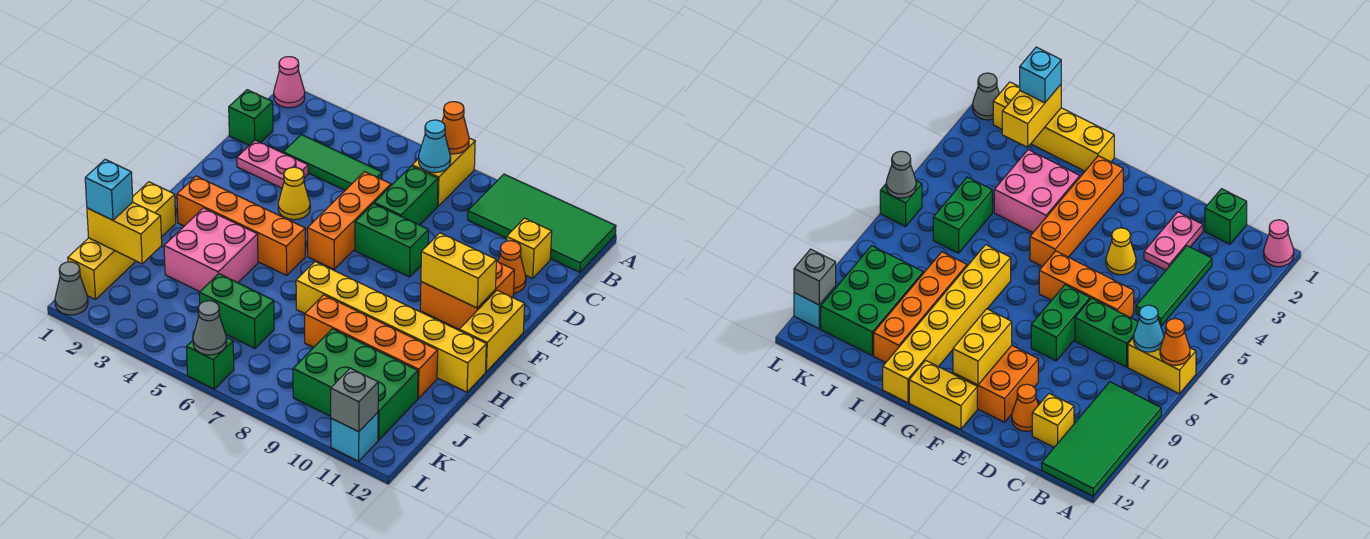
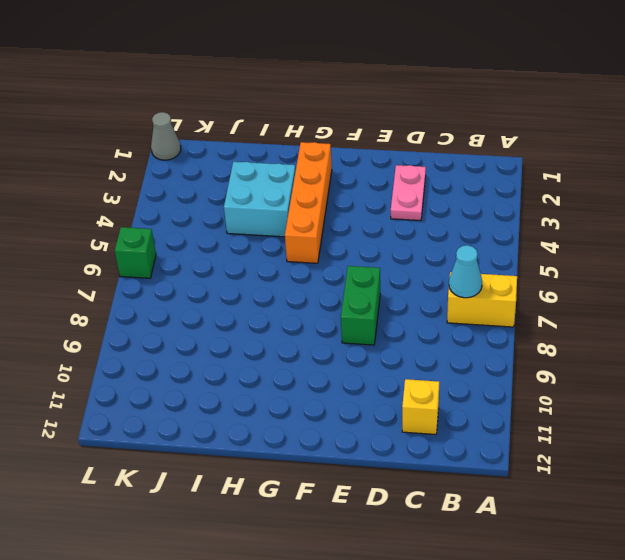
cyan brick H3:I4 level 1 -> pink brick H3:I4 level 1
none -> pink cone A1 level 1
none -> green tile A9:B12 level 1
none -> green brick C1 level 1
none -> green tile C3:C5 level 1

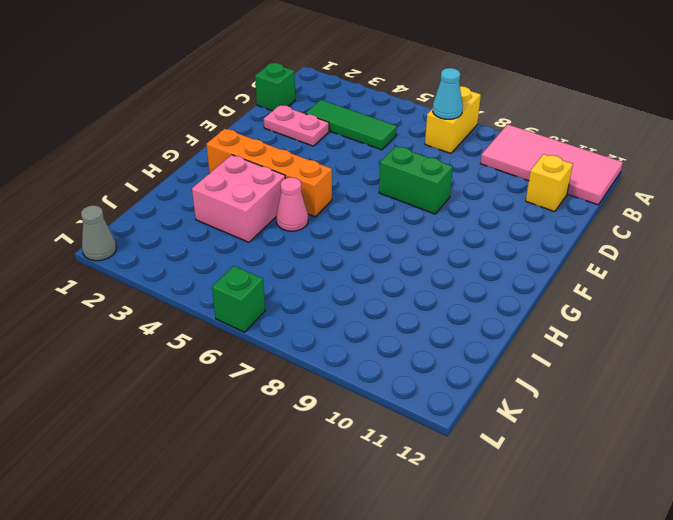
pink tile A9:B12 level 1 -> green tile A9:B12 level 1
pink cone H5 level 1 -> pink cone A1 level 1
none -> green brick C7:D7 level 1
none -> orange brick D6:F6 level 1
none -> orange cone D11 level 1
none -> yellow cone E4 level 1

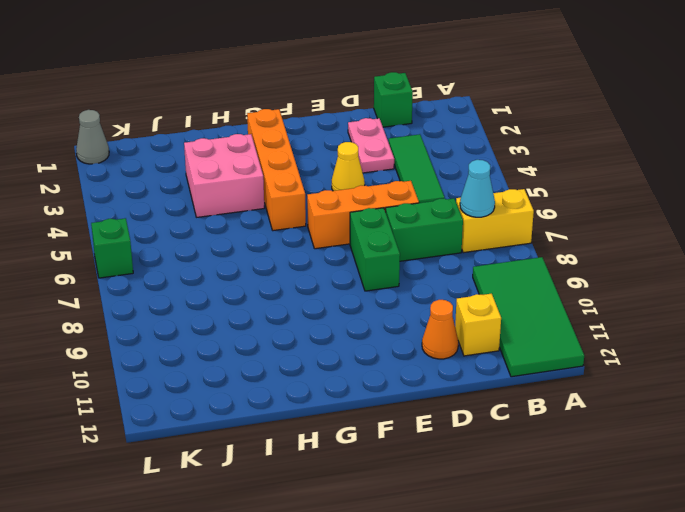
none -> pink cone A1 level 1
none -> orange brick E10:F11 level 1
none -> yellow brick F12:G12 level 1
none -> yellow brick H1:K1 level 1

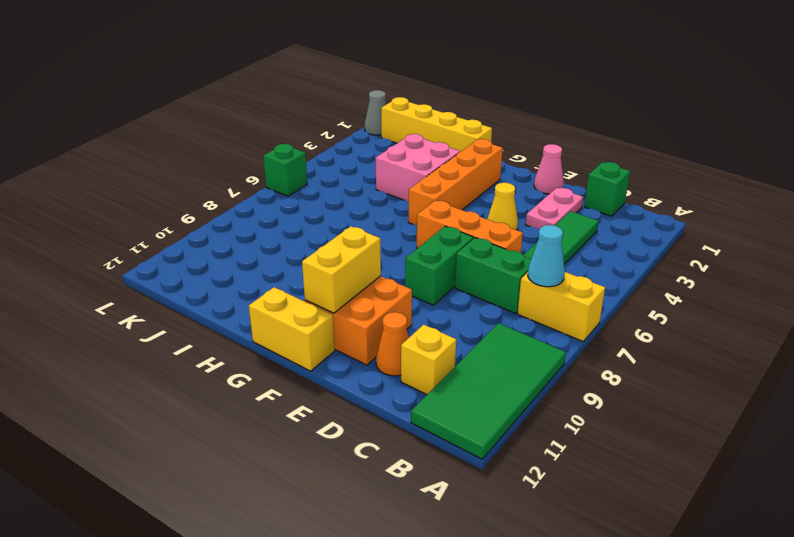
pink cone E1 level 1 -> pink cone A1 level 1
none -> yellow brick H7:H12 level 1
none -> orange brick I8:I11 level 1
none -> green brick J5:J6 level 1
none -> green brick J9:K11 level 1

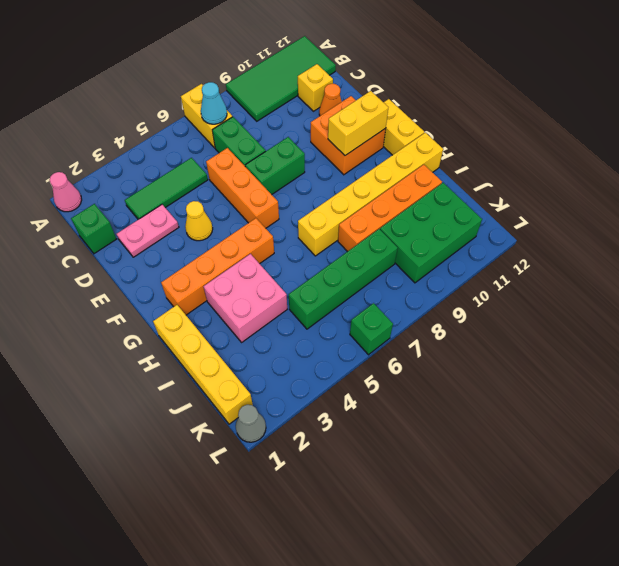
green brick J5:J8 level 1 -> green brick J5:J6 level 1
none -> cyan brick L11 level 1
none -> orange cone A7 level 2
none -> yellow brick J1:J2 level 2
none -> grey cone L6 level 2

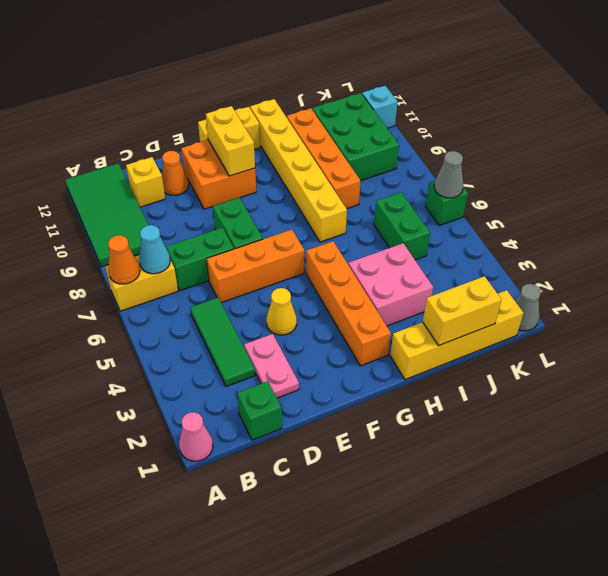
yellow brick I1:J1 level 2 -> yellow brick J1:J2 level 2
none -> grey brick L11 level 2
none -> cyan brick J1 level 3

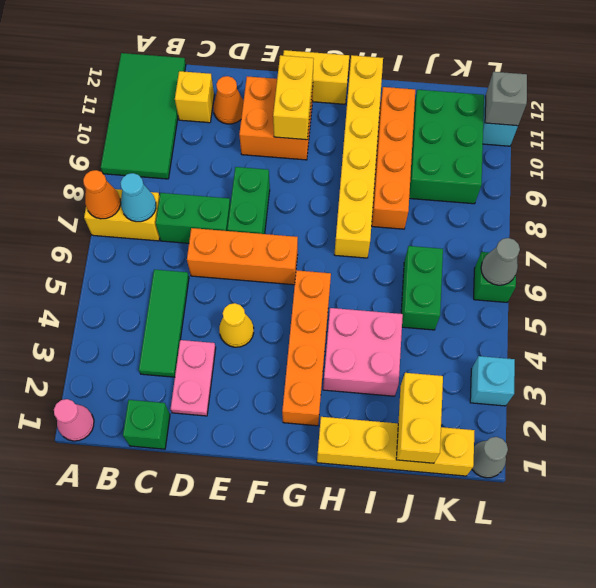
cyan brick L3 level 1 -> cyan brick J1 level 3

